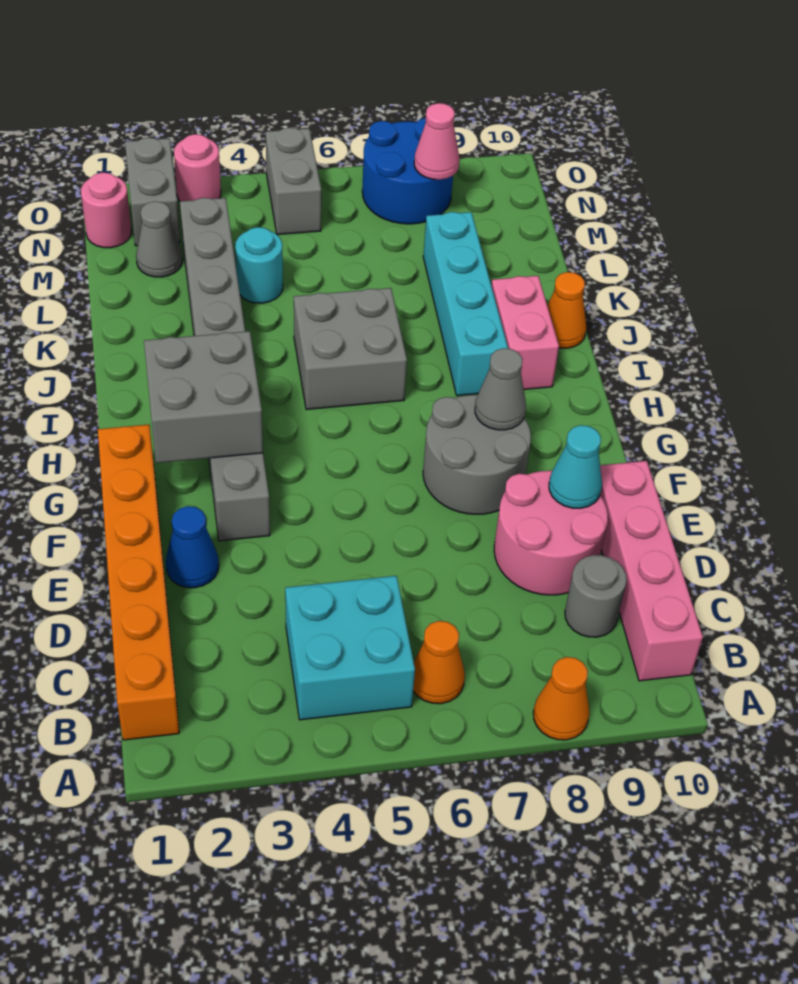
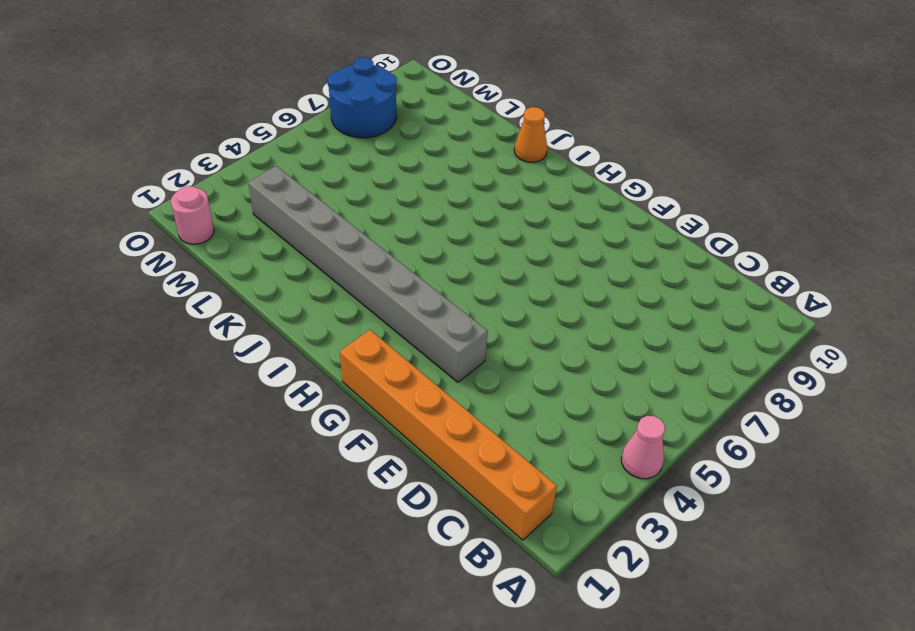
pink cone A4 level 1 -> pink cone N8 level 2
none -> orange cone A8 level 1
none -> cyan brick B4:C5 level 1
none -> orange cone B6 level 1

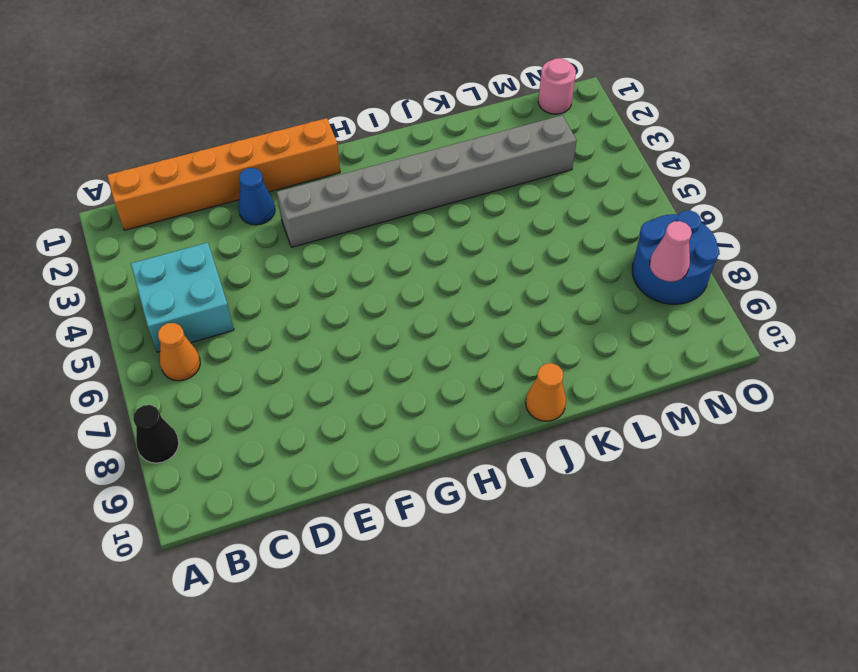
black cone A8 level 1 -> orange cone A8 level 1
none -> pink brick B10:E10 level 1
none -> grey round brick C9 level 1
none -> pink round brick D8:E9 level 1

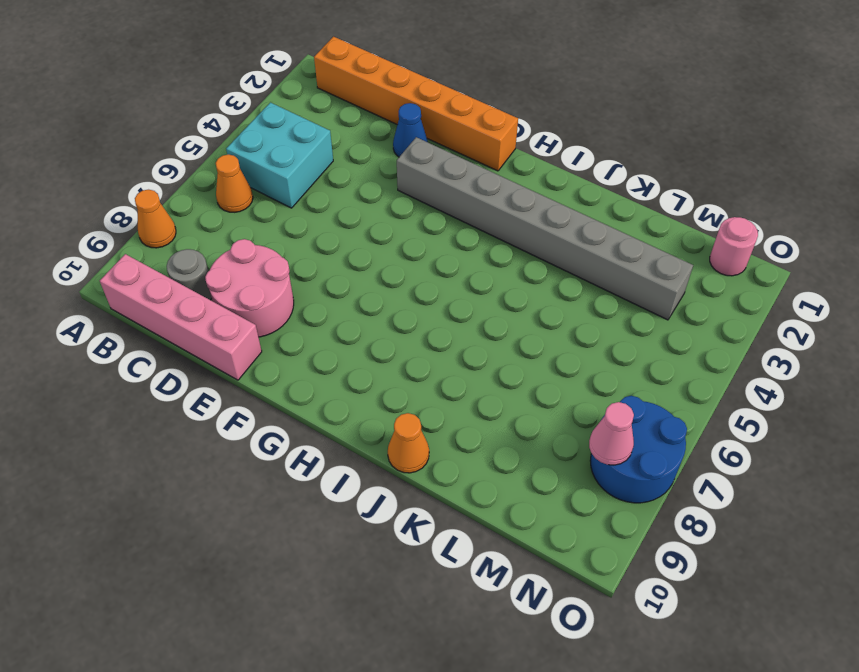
none -> grey round brick F7:G8 level 1
none -> grey brick I5:J6 level 1
none -> cyan brick I8:L8 level 1

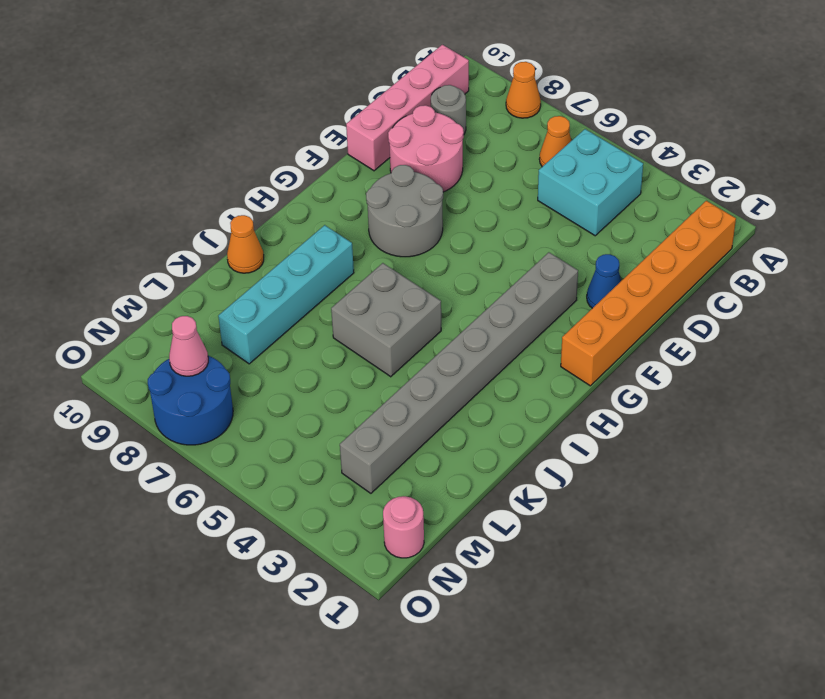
none -> pink brick I9:J9 level 1
none -> cyan round brick L4 level 1
none -> grey cone M2 level 1

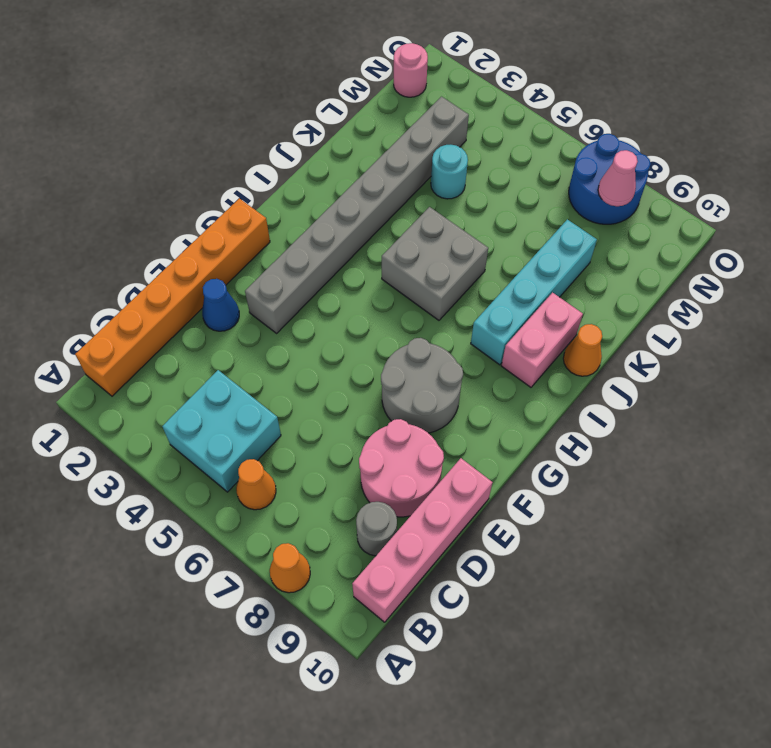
none -> grey cone M2 level 1
none -> grey brick N2:O2 level 1
none -> grey brick N5:O5 level 1

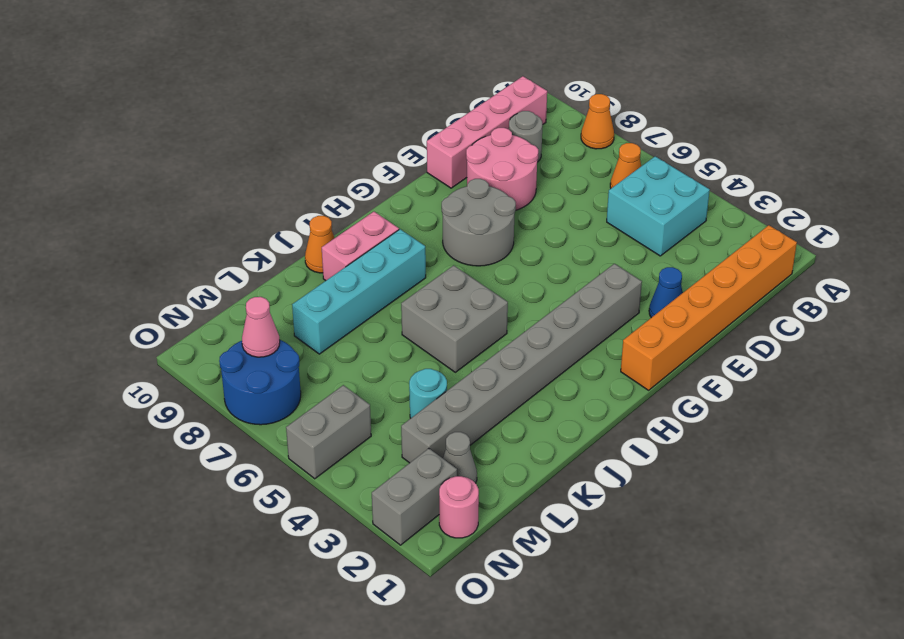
none -> pink round brick O3 level 1
none -> cyan cone E9 level 2
none -> grey brick G2:H3 level 2

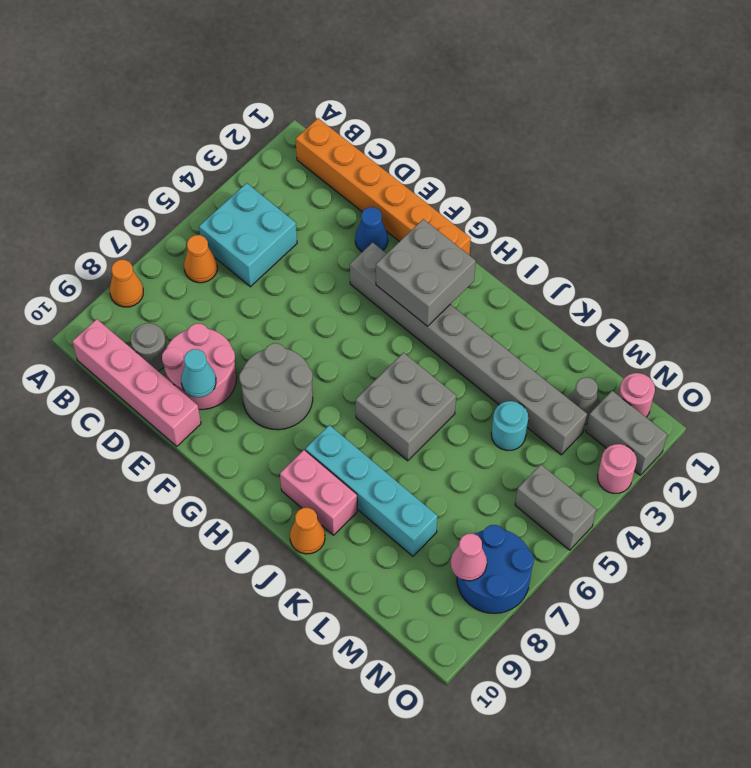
none -> grey cone G8 level 2

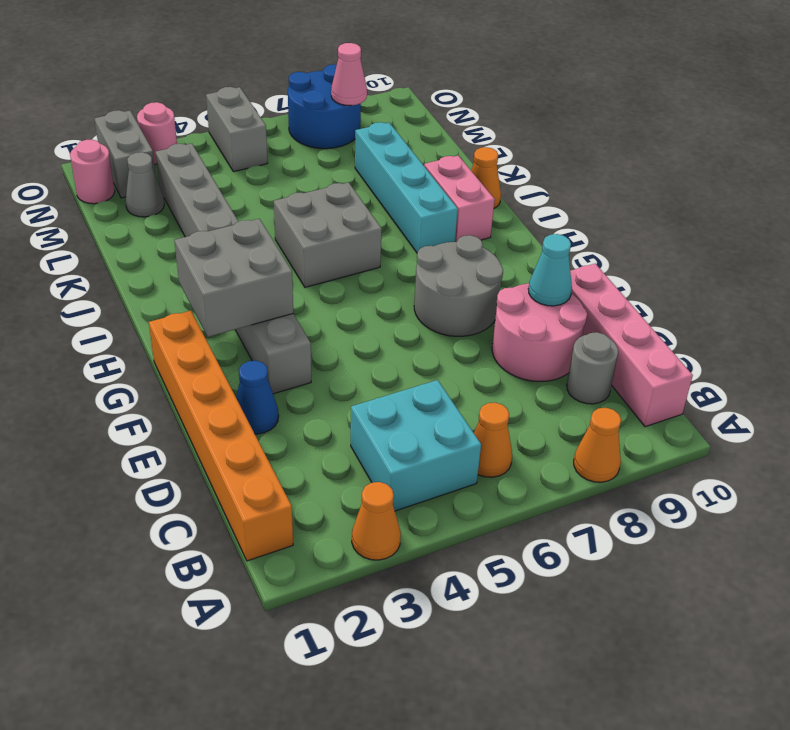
orange cone A3 level 1 -> none
none -> cyan round brick L4 level 1
none -> grey cone G8 level 2

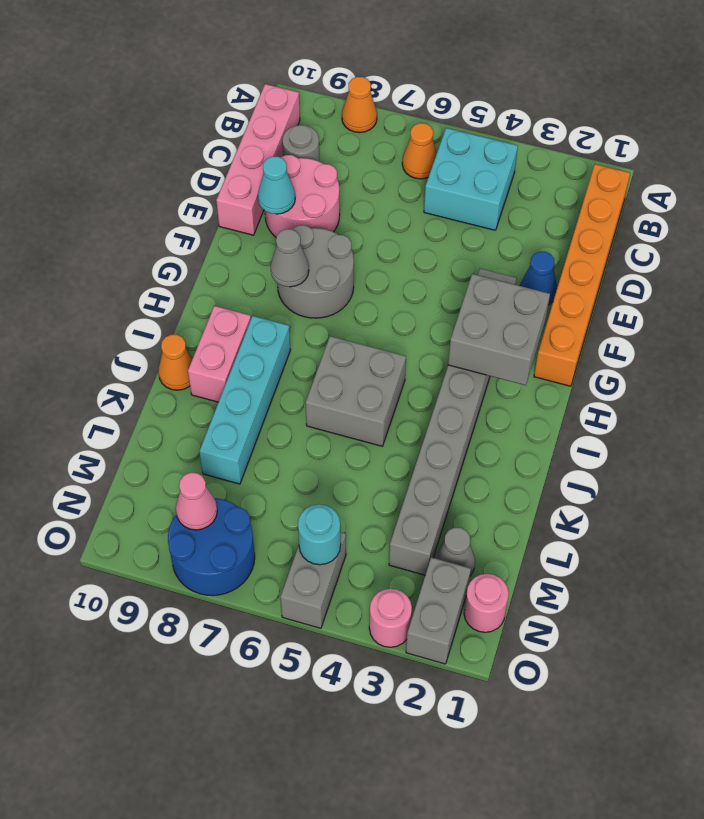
cyan round brick N5 level 2 -> cyan round brick L4 level 1

